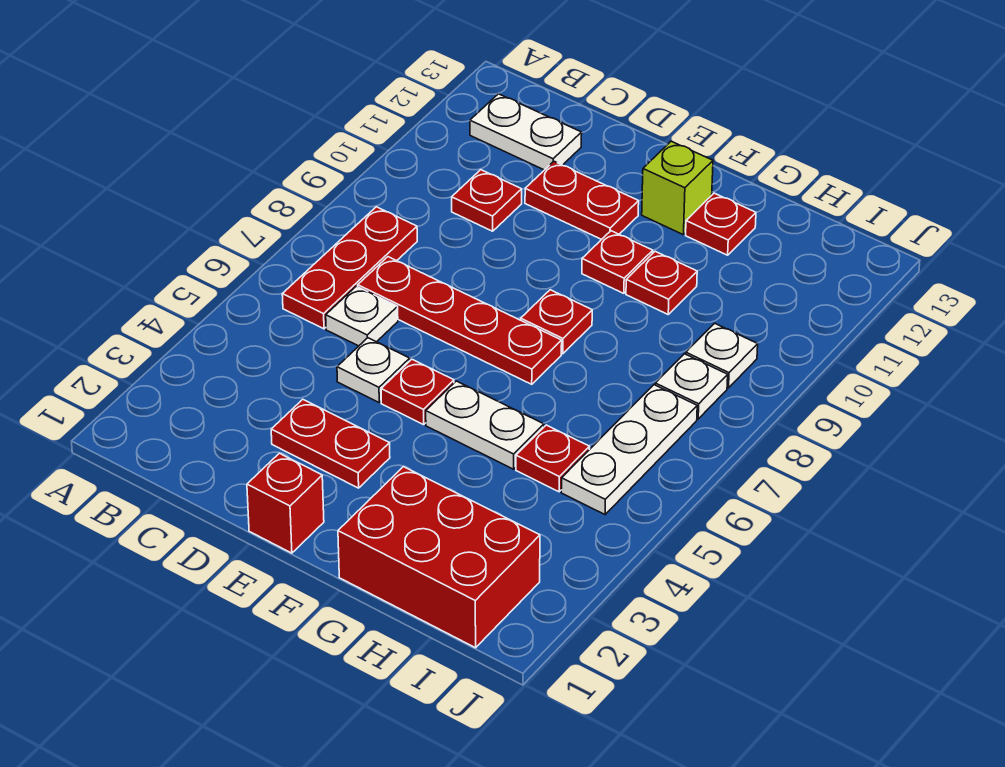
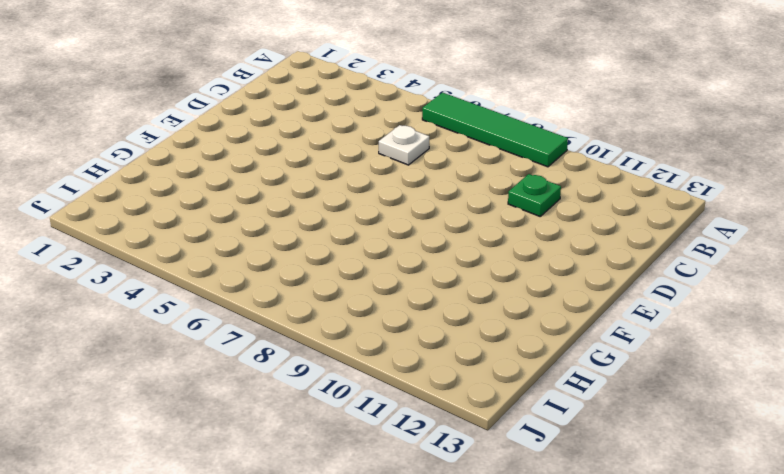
green tile A6:A9 level 1 -> none
green plate C10 level 1 -> red plate C10 level 1
none -> red plate B6:B8 level 1
none -> white plate B12:C12 level 1
none -> red plate C7:F7 level 1

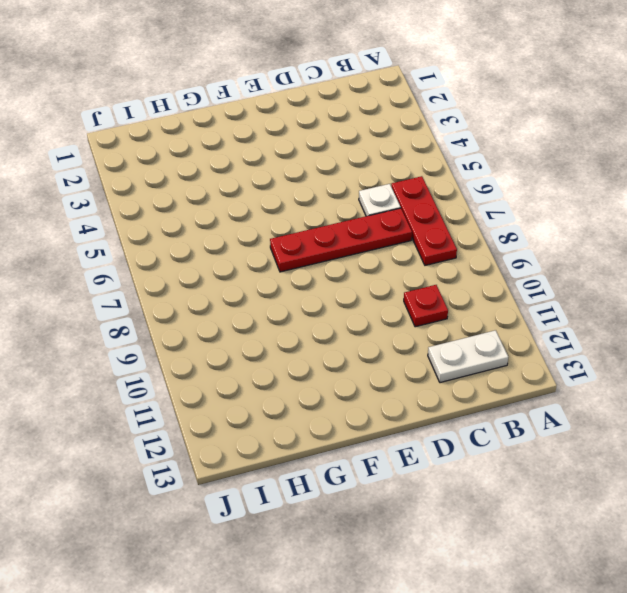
none -> red plate D3:E3 level 1
none -> white plate D5 level 1
none -> red plate D11:E11 level 1

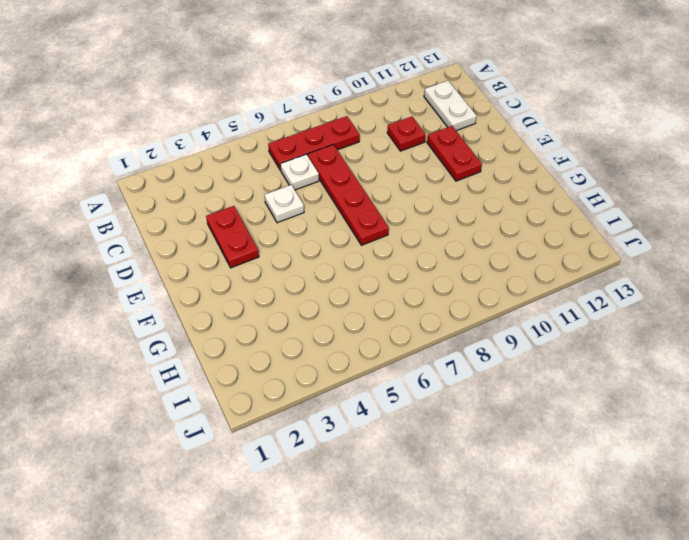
none -> red brick E1 level 1
none -> red plate E5 level 1
none -> white plate F5:G5 level 1

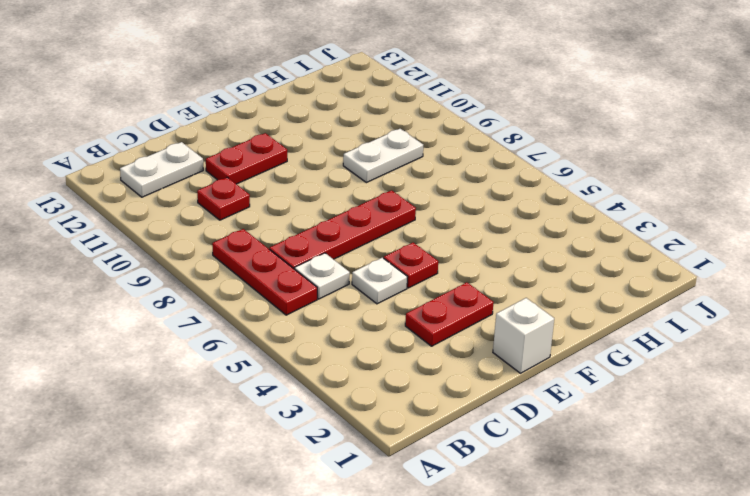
white brick E1 level 1 -> red brick E1 level 1
white plate G9:H9 level 1 -> white plate F5:G5 level 1
none -> red plate F8 level 1
none -> red plate F10 level 1
none -> lime brick F12 level 1

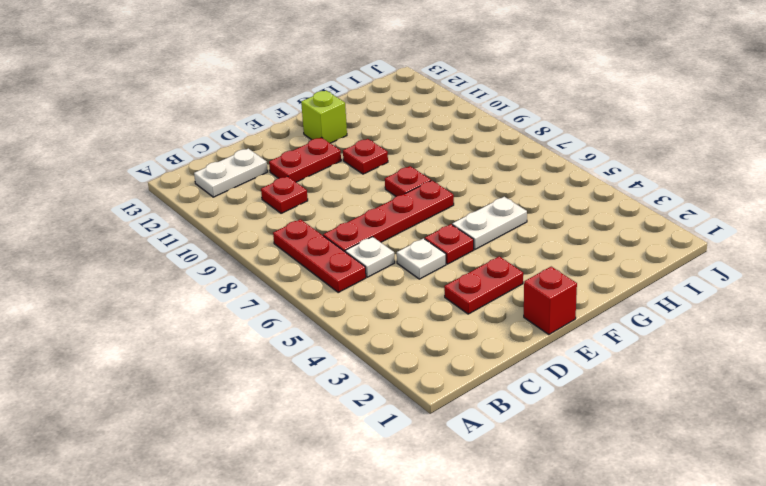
none -> red brick G1:I2 level 1
none -> red plate G10 level 1
none -> red plate G12 level 1

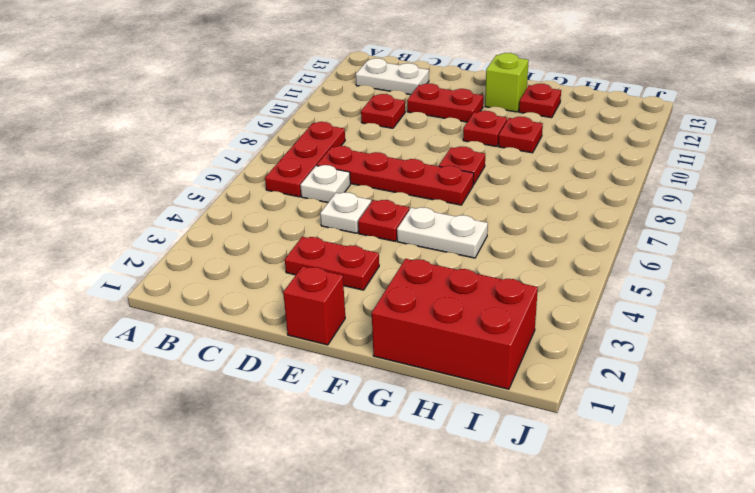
none -> red plate H5 level 1
none -> white plate I5:I7 level 1
none -> white plate I8 level 1

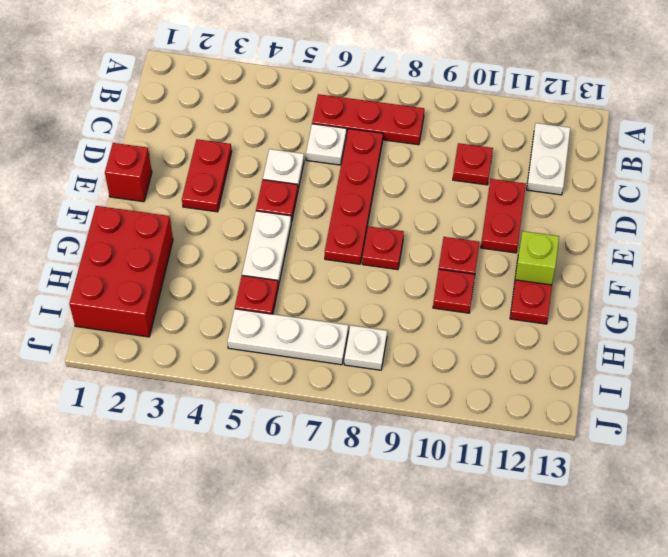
none -> white plate I9 level 1

